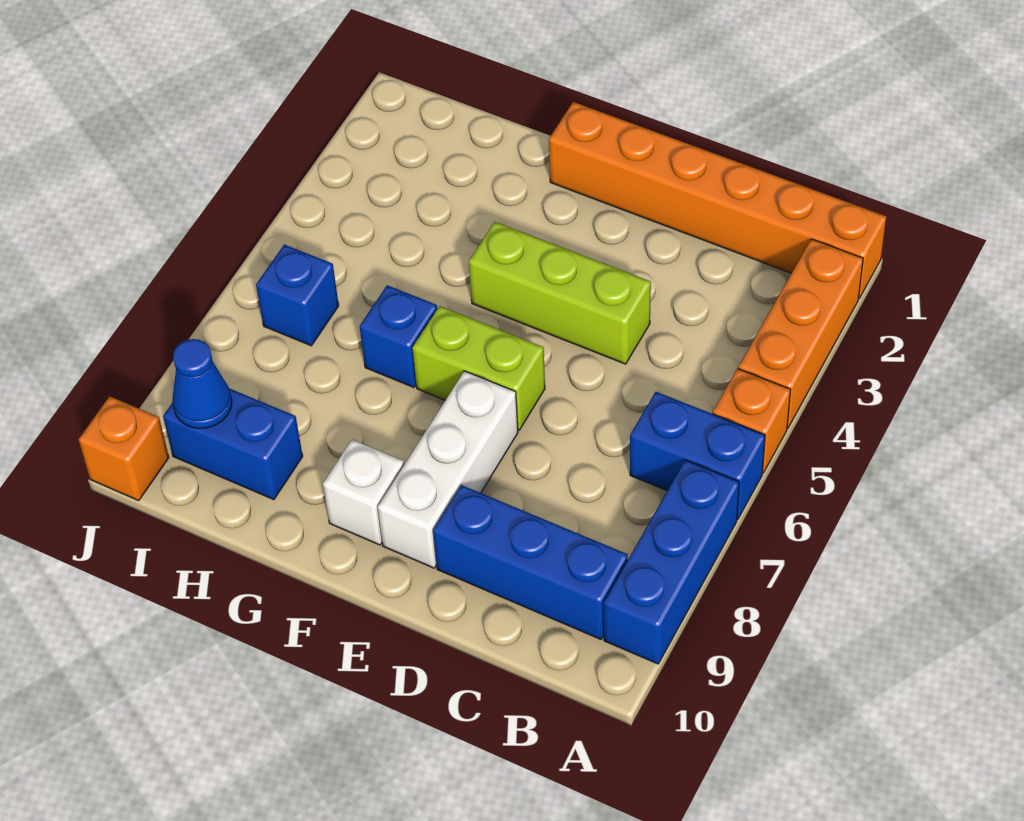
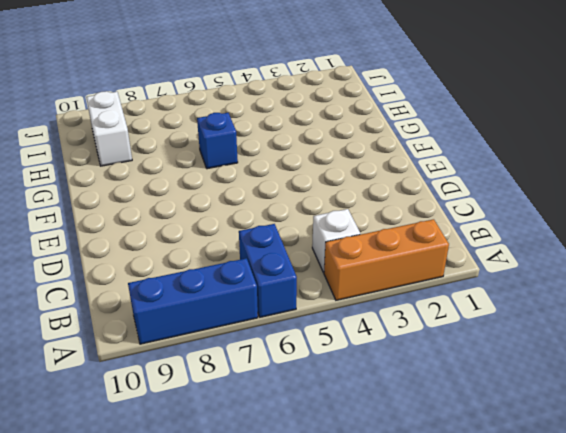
white brick B4 level 1 -> white brick F9 level 1
white brick H9:I9 level 1 -> blue brick H9:I9 level 1
none -> orange brick A1:F1 level 1
none -> orange brick A5 level 1
none -> blue brick B9:D9 level 1

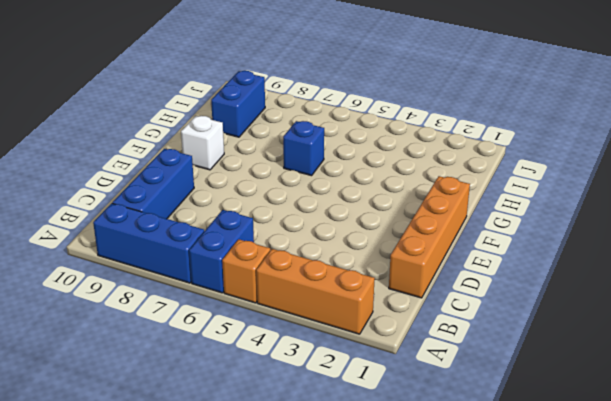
orange brick C1:F1 level 1 -> orange brick A1:F1 level 1
none -> lime brick D4:F4 level 1
none -> lime brick E6:F6 level 1
none -> white brick E7:E9 level 1

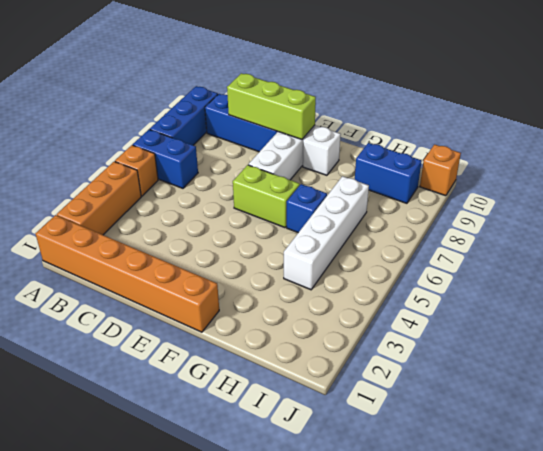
lime brick C9:E9 level 2 -> lime brick D4:F4 level 1
white brick H4:H7 level 1 -> none
none -> blue brick I6 level 1
none -> blue cone I9 level 2

